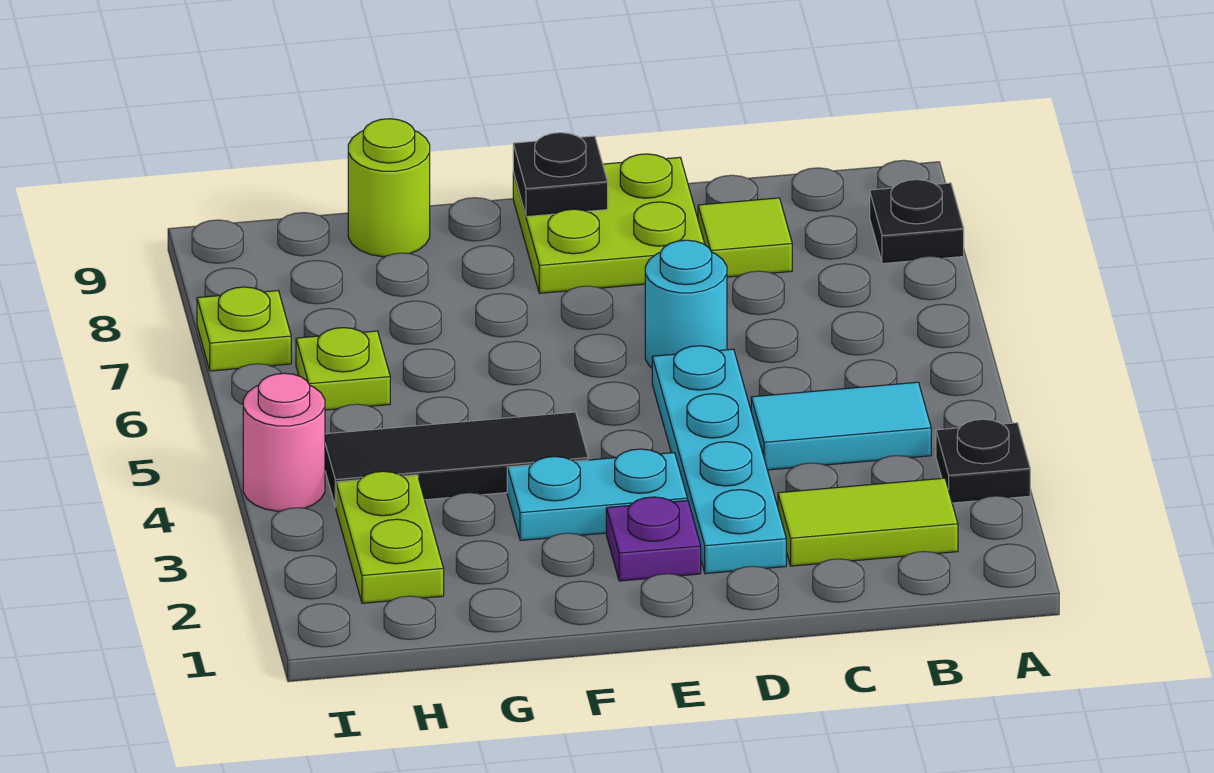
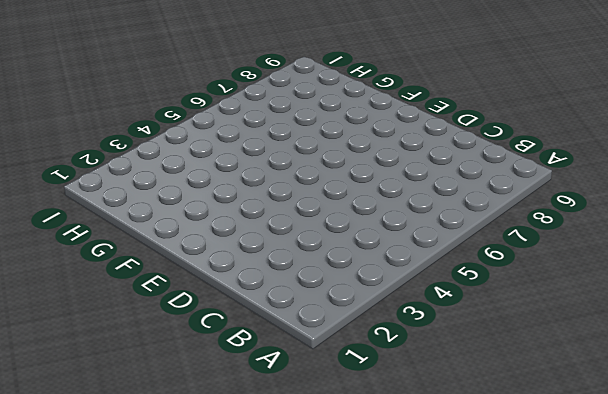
none -> black plate A3 level 1
none -> black plate A8 level 1
none -> lime tile B2:C2 level 1

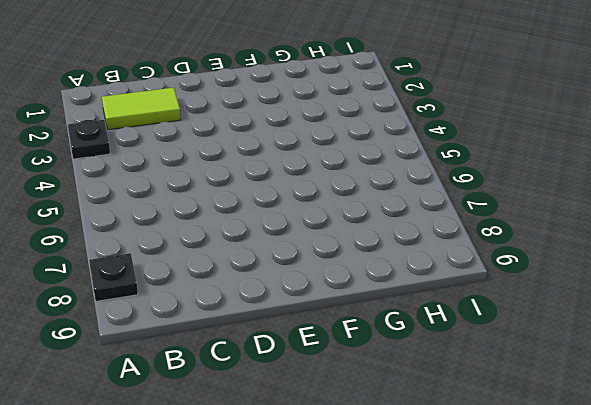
none -> cyan tile B4:C4 level 1
none -> lime tile C8 level 1
none -> cyan plate D2:D5 level 1

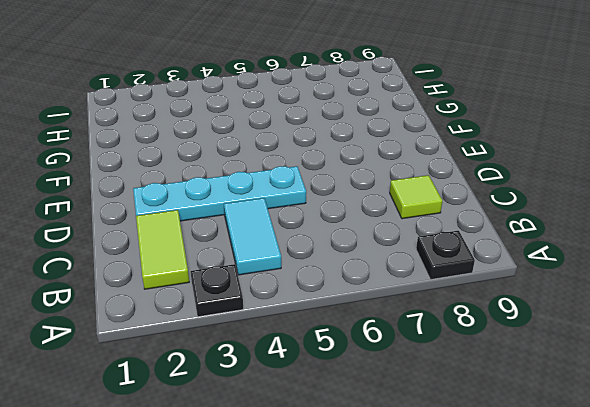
none -> cyan round brick D6 level 1
none -> lime plate D8:E9 level 1
none -> purple plate E2 level 1

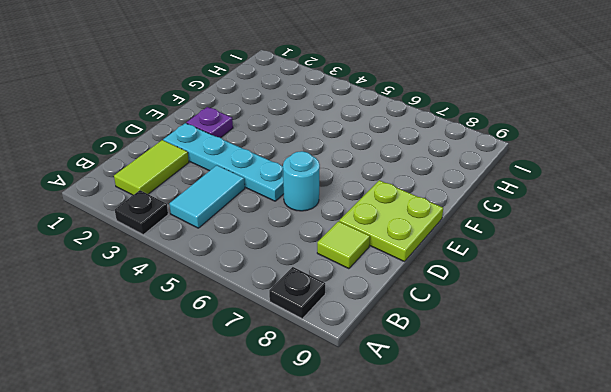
none -> cyan plate E3:F3 level 1
none -> black tile F4:H4 level 1
none -> lime round brick G9 level 1

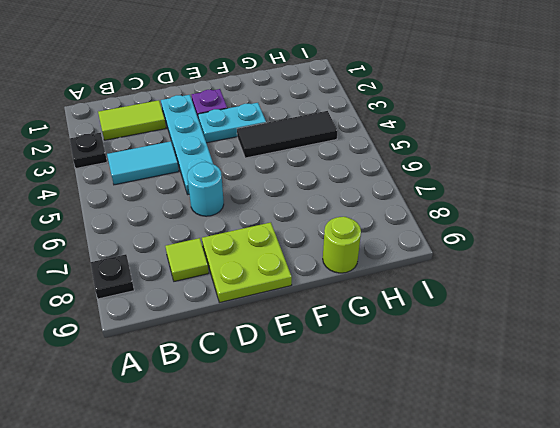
none -> lime plate H2:H3 level 1
none -> lime plate H6 level 1
none -> pink round brick I4 level 1

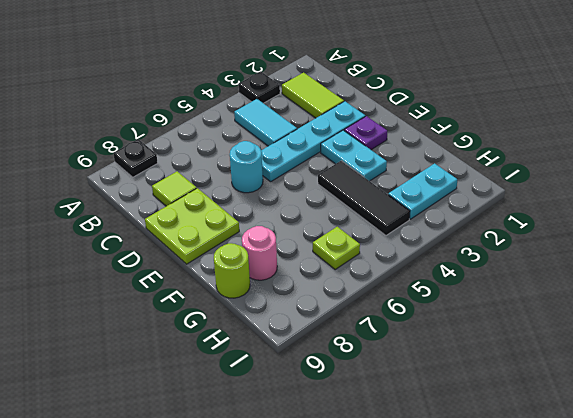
pink round brick G8 level 1 -> pink round brick I4 level 1
cyan plate H2:H3 level 1 -> lime plate H2:H3 level 1
none -> lime plate I7 level 1
none -> black plate E9 level 2

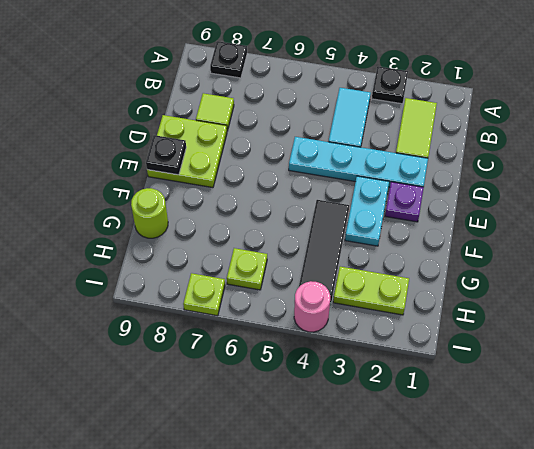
none -> cyan round brick D6 level 1

